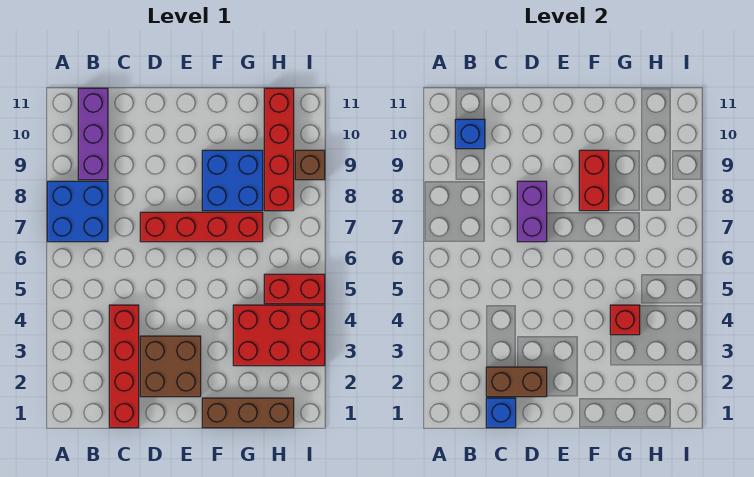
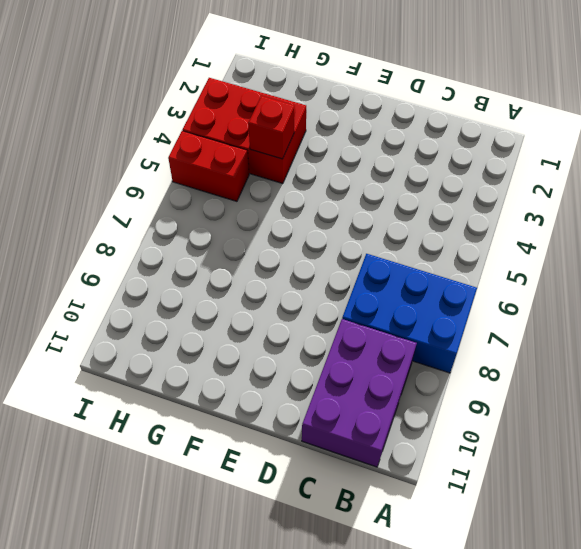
blue brick A7:C8 level 1 -> blue brick A7:B8 level 1
purple brick B9:C11 level 1 -> purple brick B9:B11 level 1
none -> red brick C1:C4 level 1
none -> brown brick D2:E3 level 1
none -> red brick D7:G7 level 1

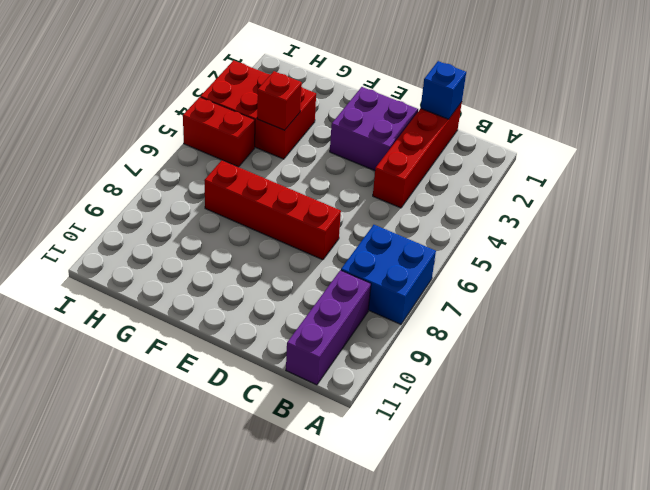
purple brick D2:E3 level 1 -> brown brick D2:E3 level 1
none -> brown brick F1:H1 level 1
none -> blue brick F8:G9 level 1
none -> red brick H8:H11 level 1

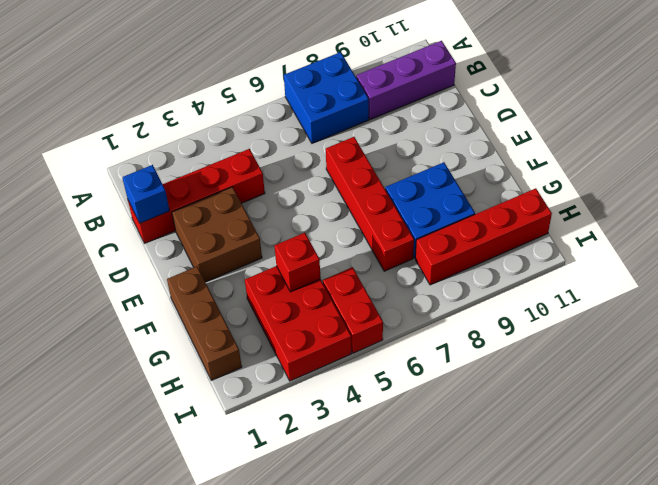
none -> brown brick I9 level 1
none -> blue brick B10 level 2
none -> brown brick C2:D2 level 2

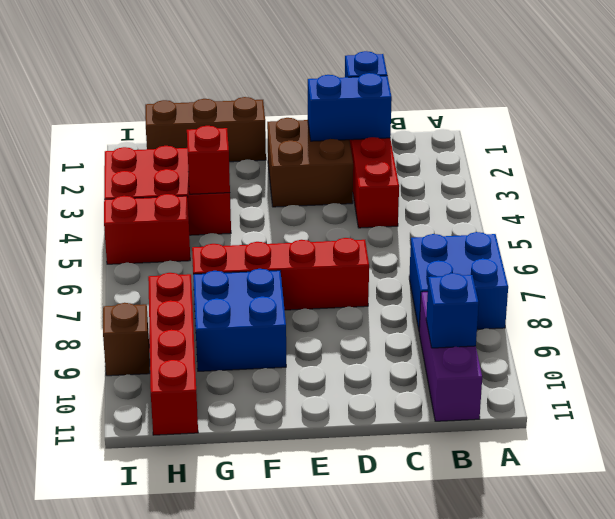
blue brick C2:D2 level 2 -> brown brick C2:D2 level 2
none -> purple brick D7:D8 level 2
none -> red brick F8:F9 level 2

